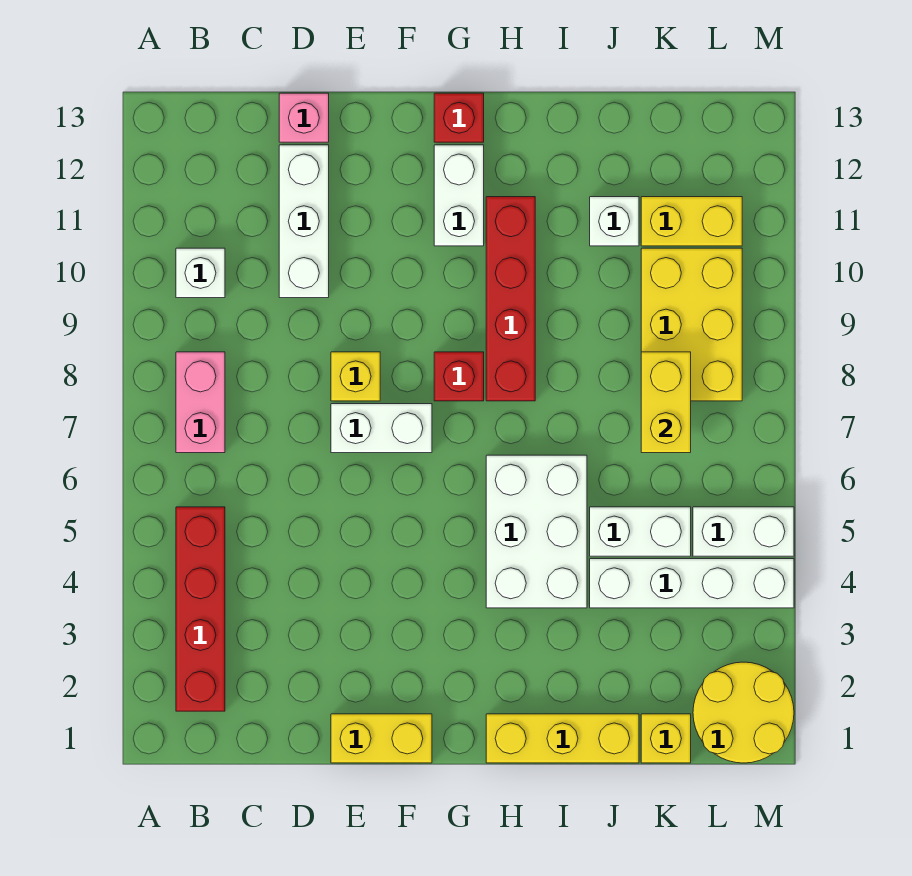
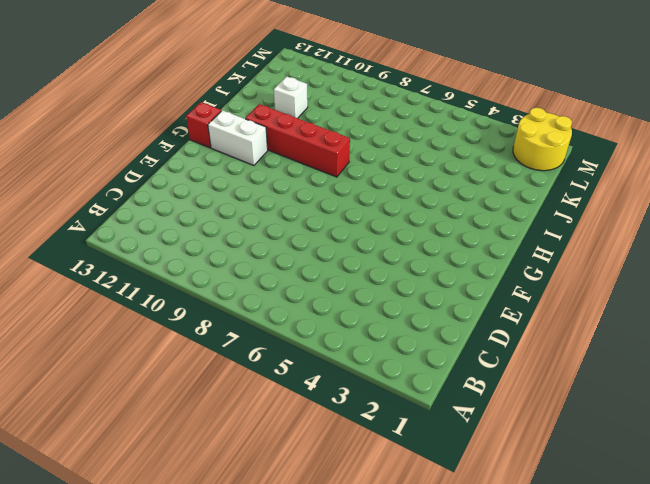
none -> red brick B2:B5 level 1
none -> pink brick B7:B8 level 1
none -> white brick B10 level 1

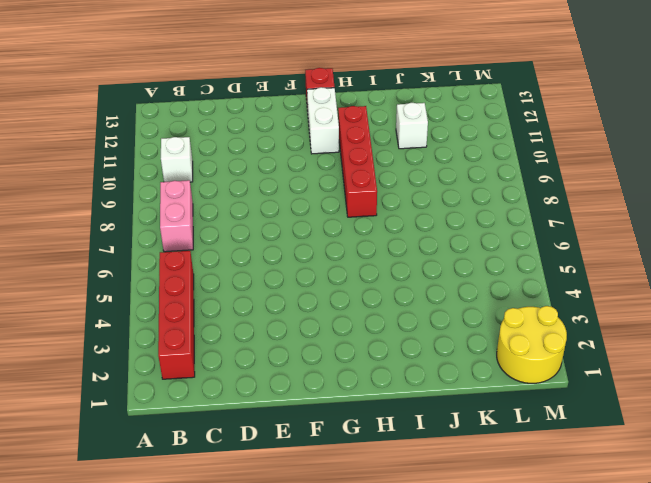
none -> white brick D10:D12 level 1
none -> pink brick D13 level 1
none -> yellow brick E1:F1 level 1

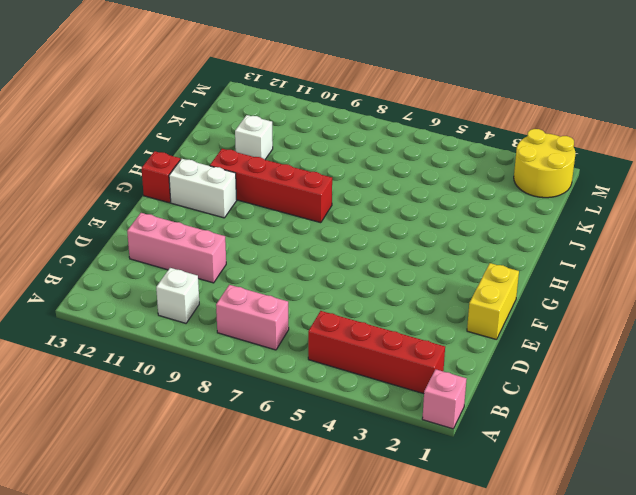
pink brick A1 level 1 -> pink brick D13 level 1
pink brick D10:D12 level 1 -> white brick D10:D12 level 1
none -> white brick E7:F7 level 1
none -> yellow brick E8 level 1
none -> red brick G8 level 1

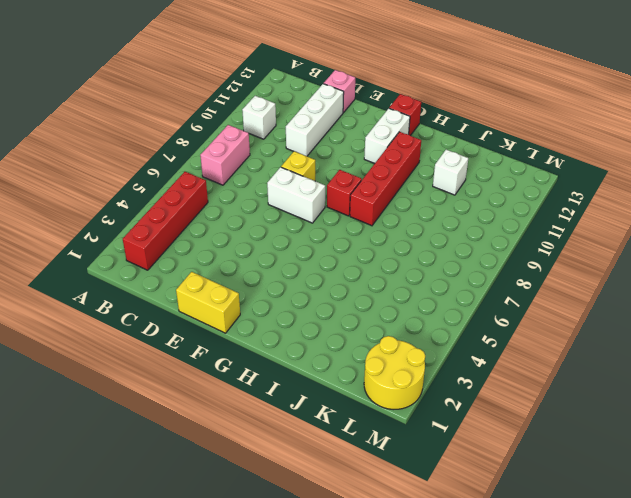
none -> yellow brick H1:J1 level 1
none -> white brick H4:I6 level 1
none -> white brick J4:M4 level 1

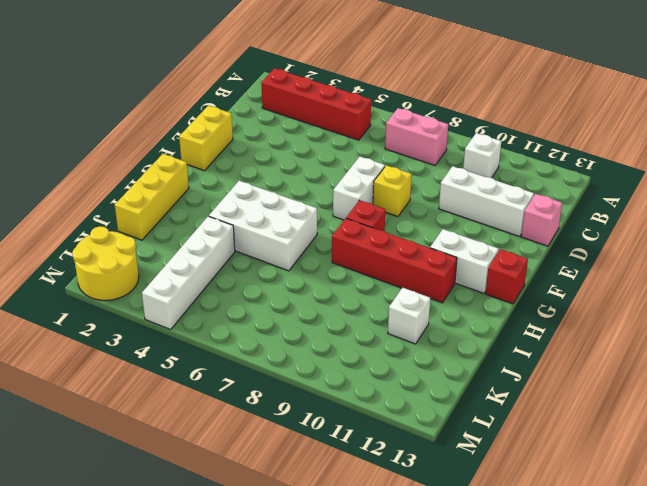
none -> white brick J5:K5 level 1
none -> yellow brick K1 level 1
none -> yellow brick K8:L10 level 1

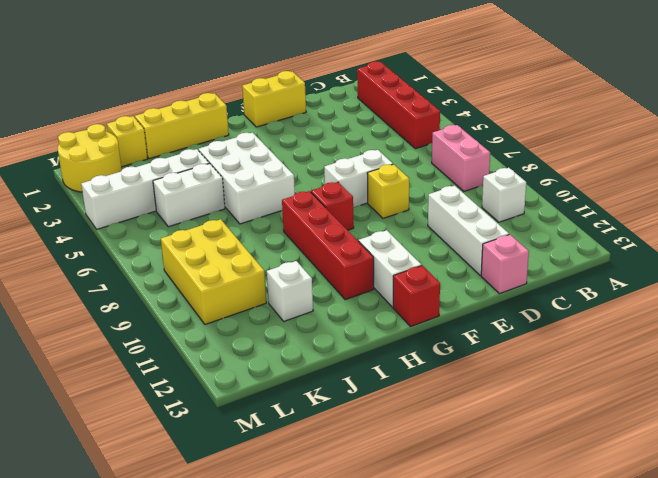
none -> yellow brick K11:L11 level 1
none -> white brick L5:M5 level 1
none -> yellow brick K7:K8 level 2

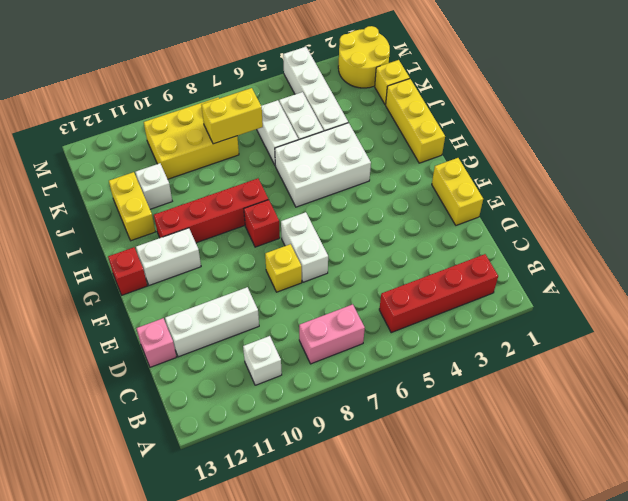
yellow brick I12:J12 level 1 -> yellow brick K11:L11 level 1
white brick J6:K6 level 1 -> white brick L5:M5 level 1

